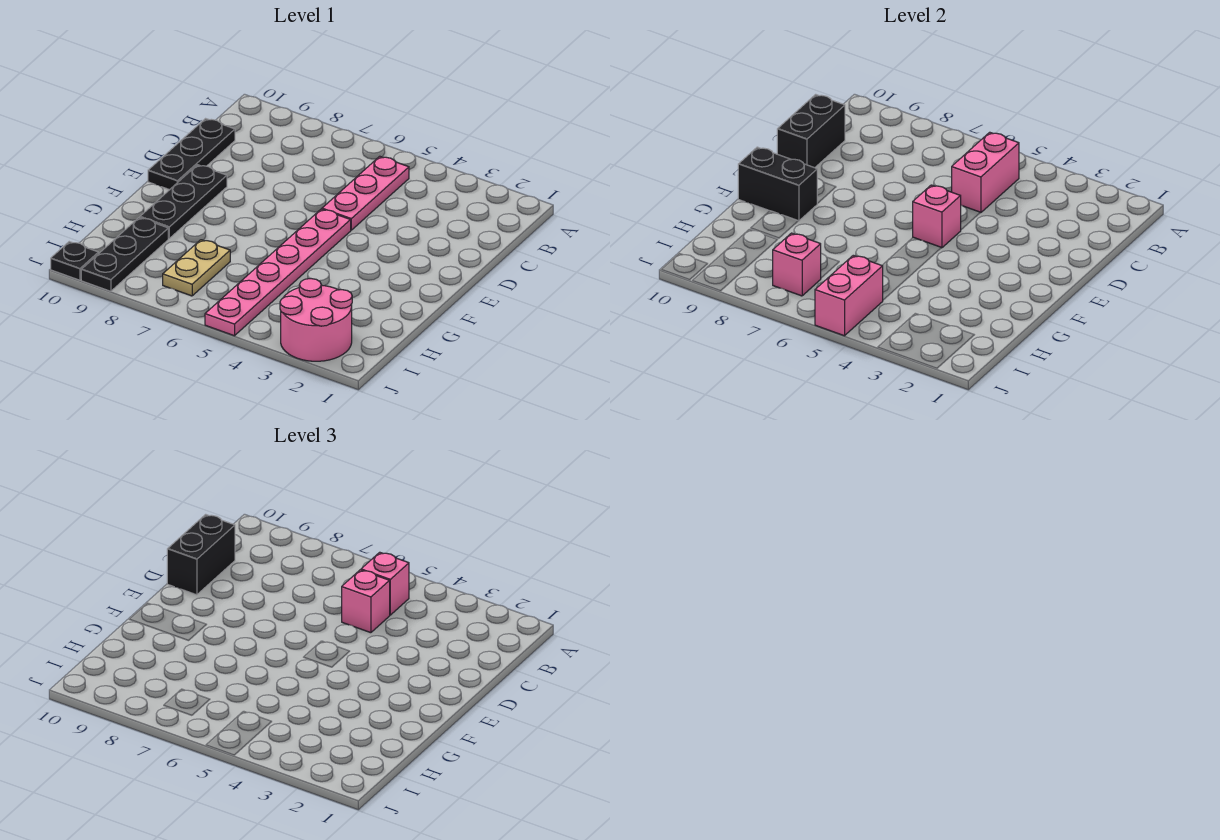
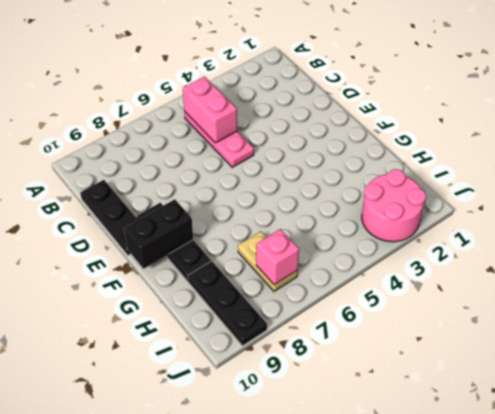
none -> pink plate E5:J5 level 1
none -> black plate J10 level 1
none -> black brick C10:D10 level 2

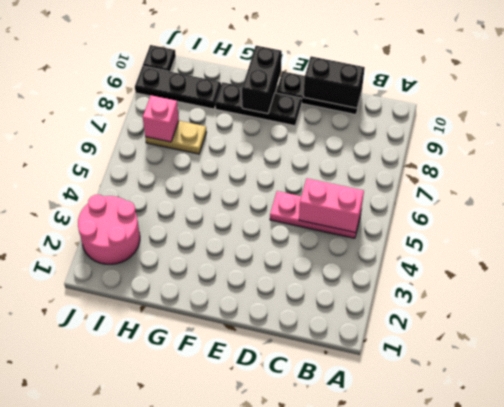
none -> pink plate E5:J5 level 1
none -> pink brick E5 level 2
none -> pink brick I5:J5 level 2

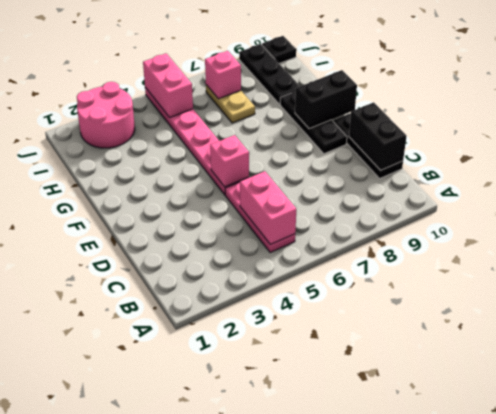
none -> pink brick B5 level 3
none -> pink brick C5 level 3
none -> black brick C10:D10 level 3

